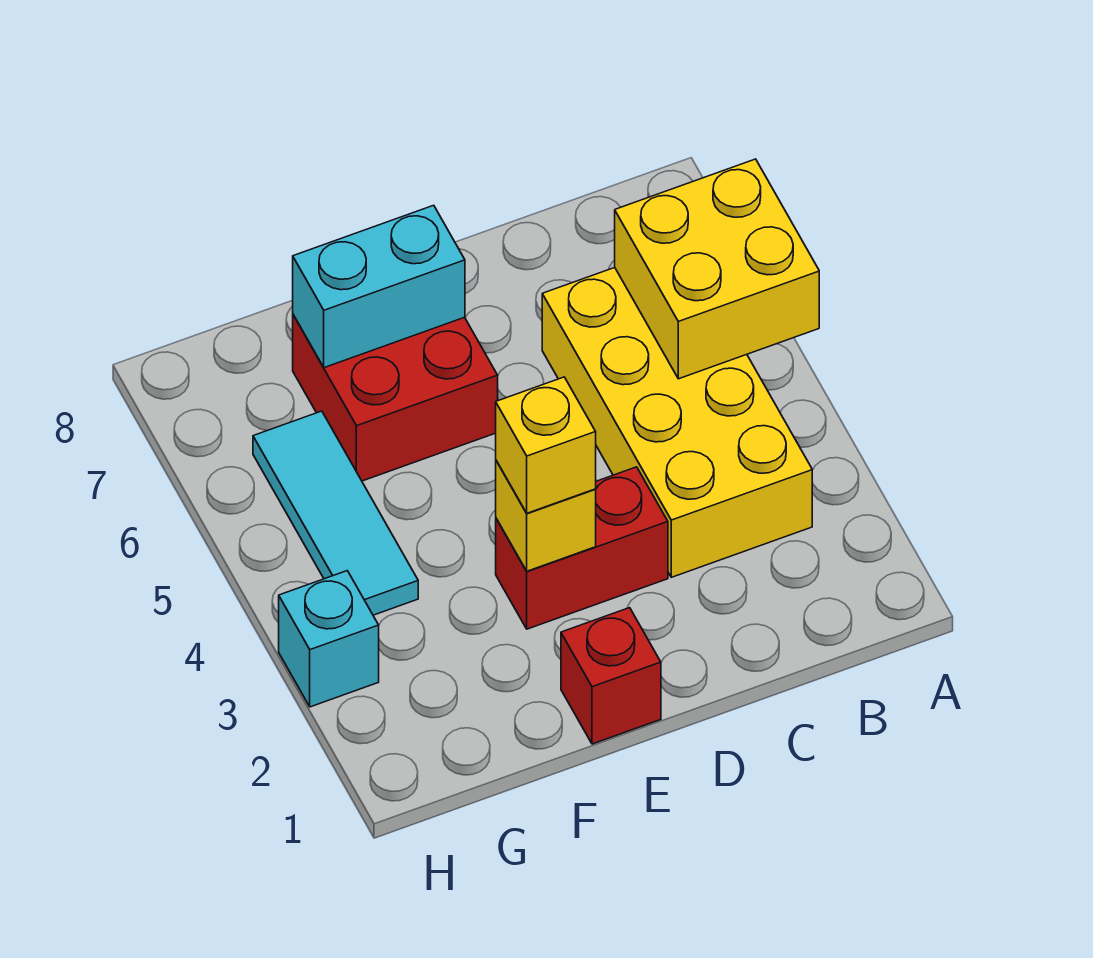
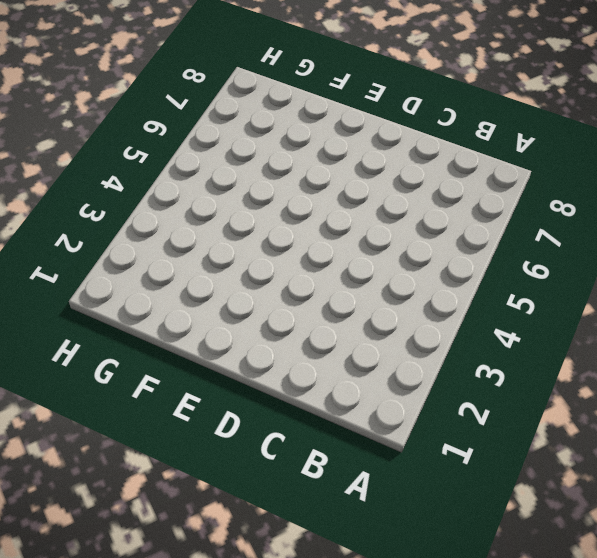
none -> yellow brick B3:C6 level 1
none -> red brick D3:E3 level 1

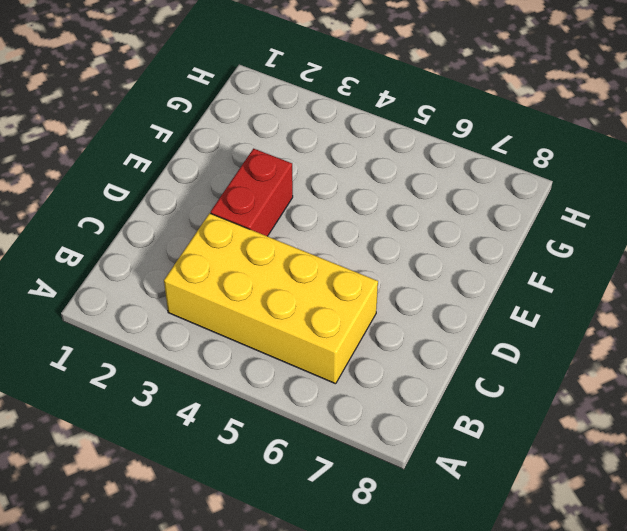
none -> red brick E1 level 1
none -> red brick E6:F7 level 1

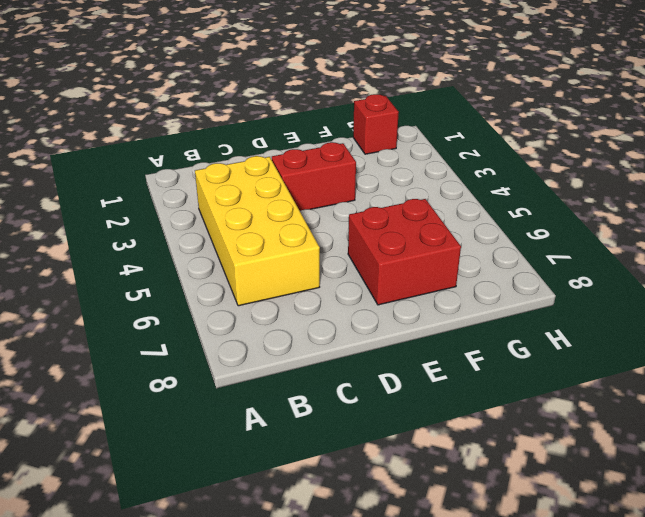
red brick G1 level 1 -> red brick E1 level 1
none -> cyan tile G4:G6 level 1
none -> cyan brick H3 level 1

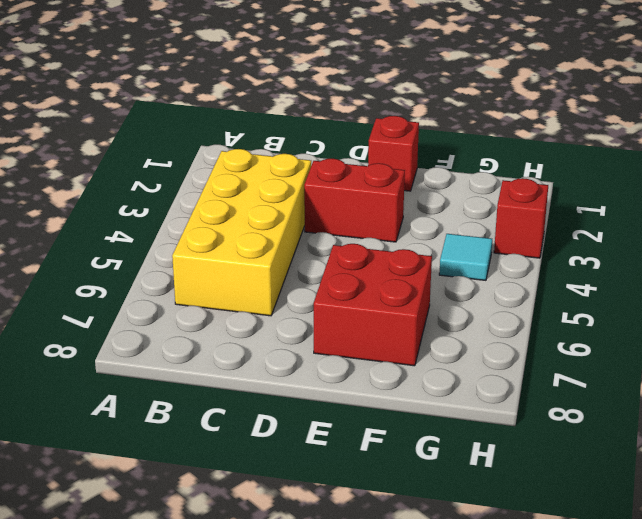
cyan tile G4 level 1 -> cyan tile G4:G6 level 1
red brick H3 level 1 -> cyan brick H3 level 1
none -> yellow brick A5:B6 level 2
none -> yellow brick E3 level 2

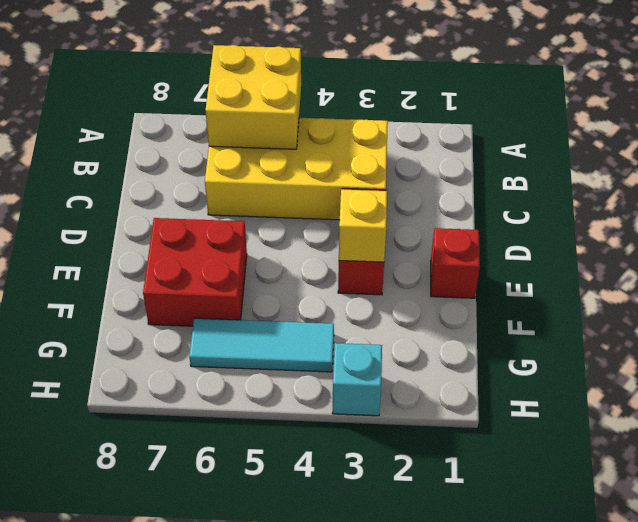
none -> cyan brick E7:F7 level 2
none -> yellow brick E3 level 3

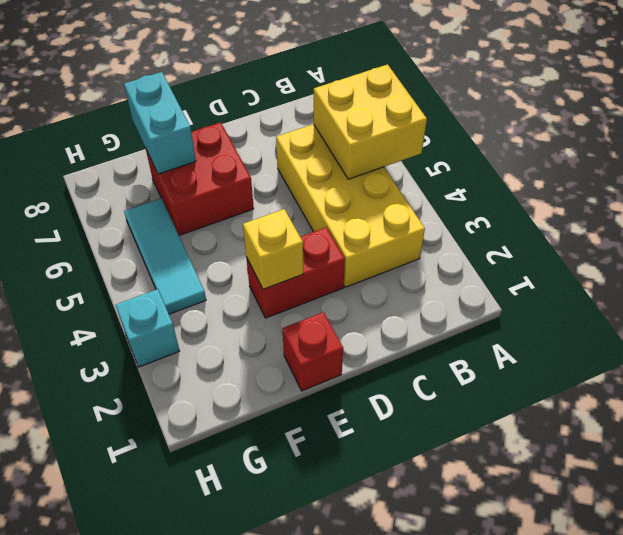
cyan brick F7:F8 level 2 -> cyan brick E7:F7 level 2
none -> yellow brick E3 level 3

